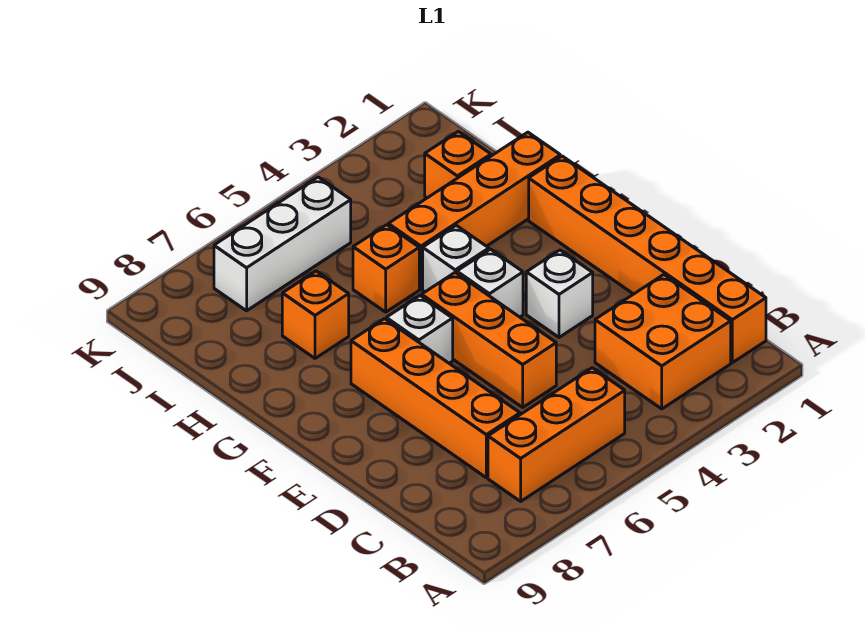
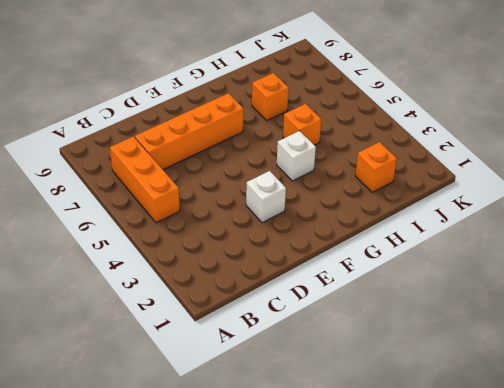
none -> orange brick B1:G1 level 1
none -> orange brick B2:C3 level 1
none -> orange brick D5:F5 level 1

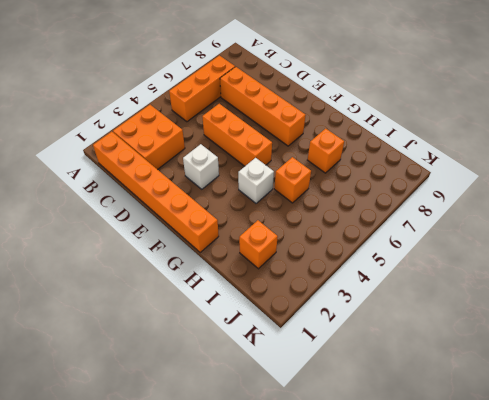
none -> white brick F4 level 1
none -> white brick F6 level 1
none -> orange brick H1:H4 level 1

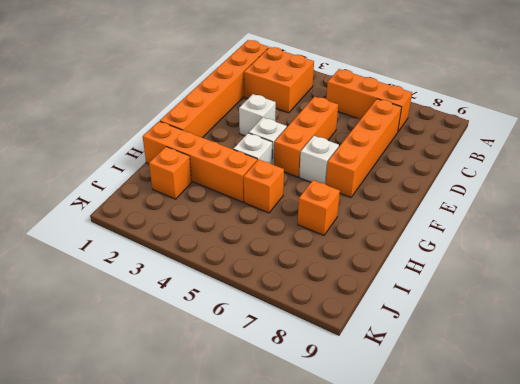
none -> white brick J5:J7 level 1

